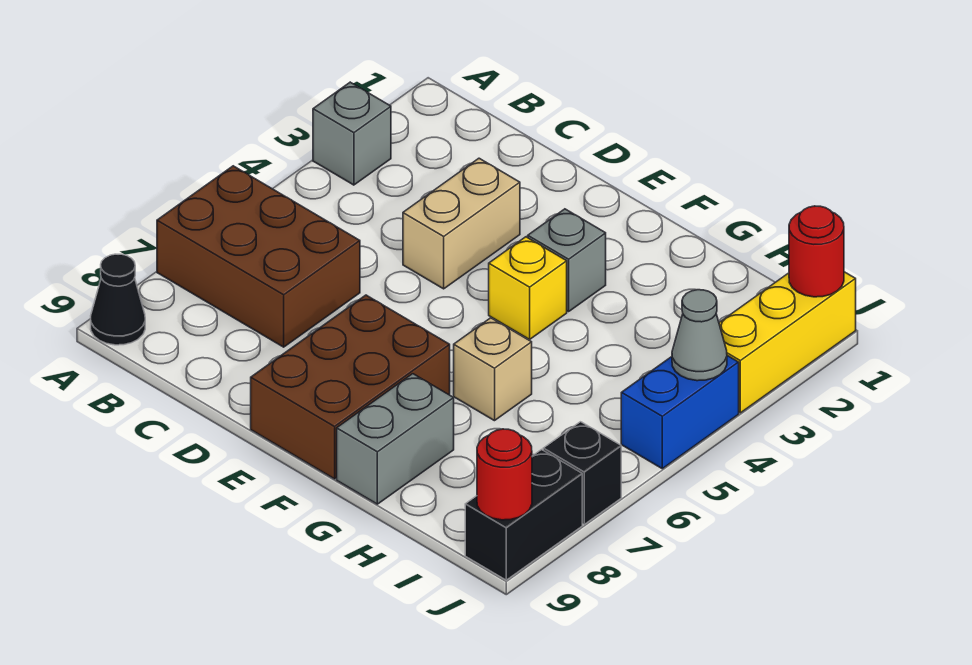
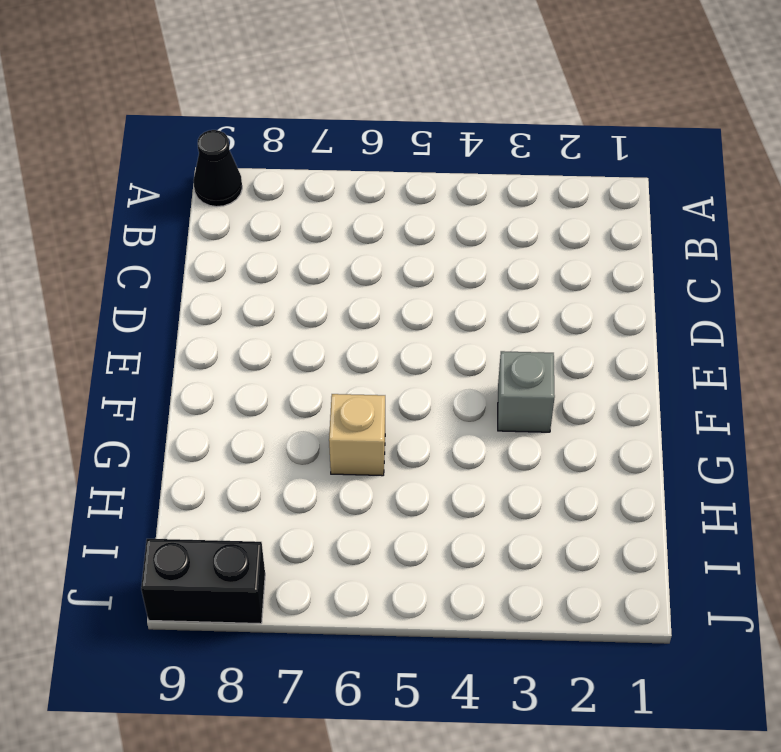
none -> grey brick A3 level 1
none -> brown brick A6:C7 level 1
none -> tan brick D3:D4 level 1

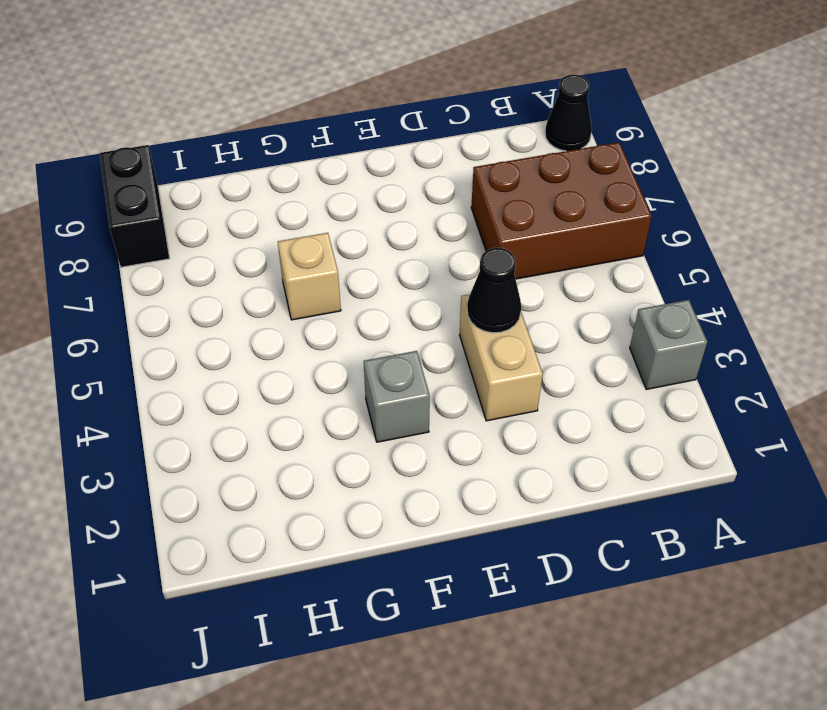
black cone D4 level 2 -> none
none -> brown brick E7:F9 level 1
none -> yellow brick F4 level 1
none -> grey brick G8:G9 level 1

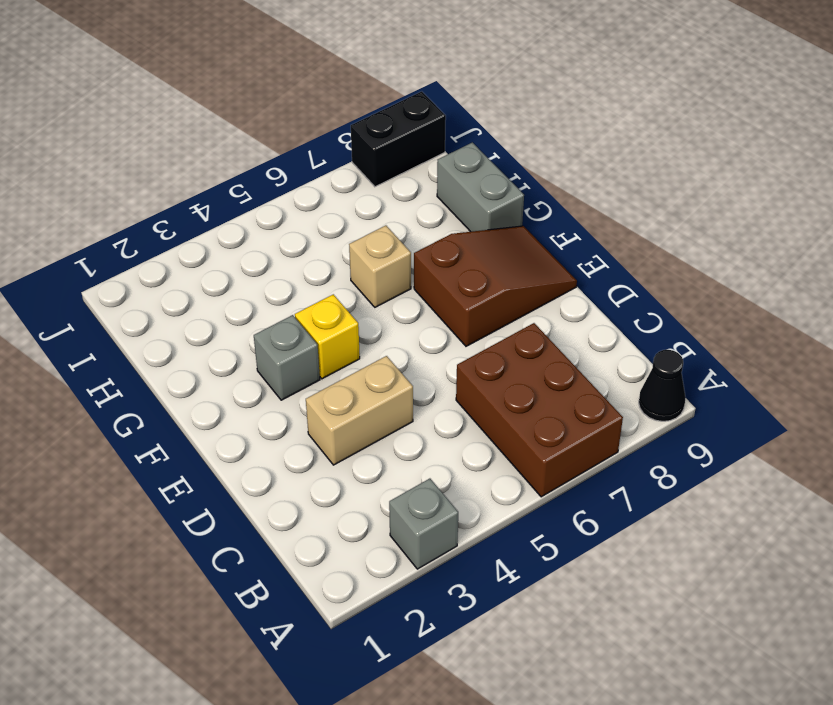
brown slope E7:F9 level 1 top 7 -> brown brick E7:F9 level 1
grey brick G9:H9 level 1 -> grey brick G8:G9 level 1
none -> yellow brick J1:J3 level 1
none -> blue brick J4:J5 level 1
none -> black brick J7 level 1

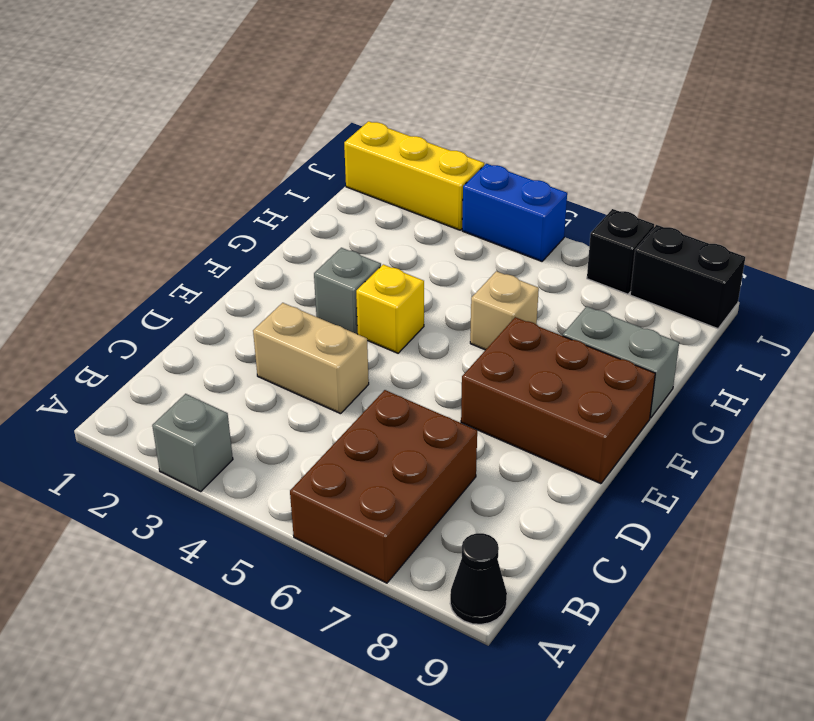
none -> red round brick J1 level 2
none -> grey cone J4 level 2
none -> red round brick J9 level 2

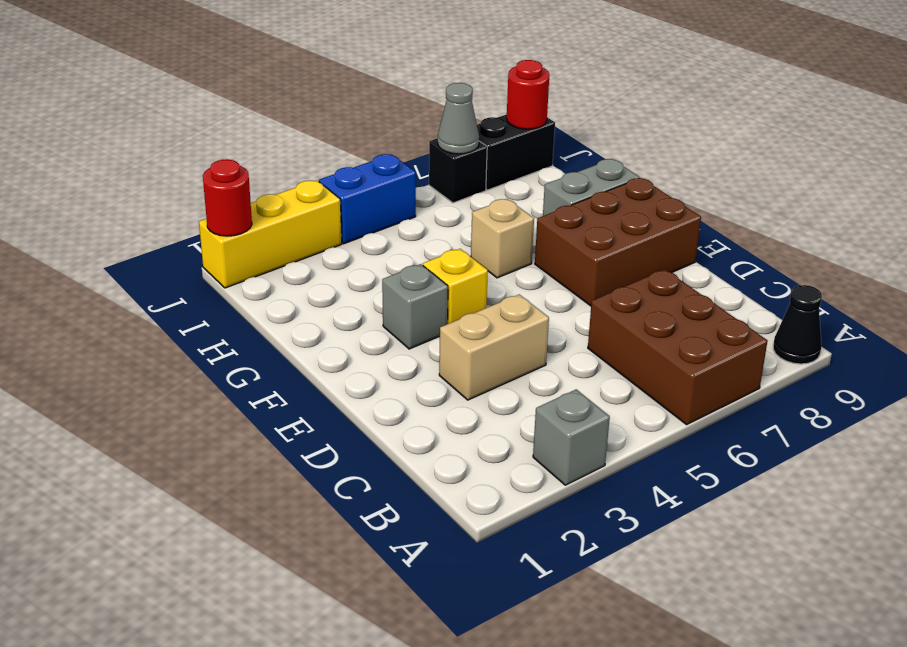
grey cone J7 level 2 -> grey cone J4 level 2

